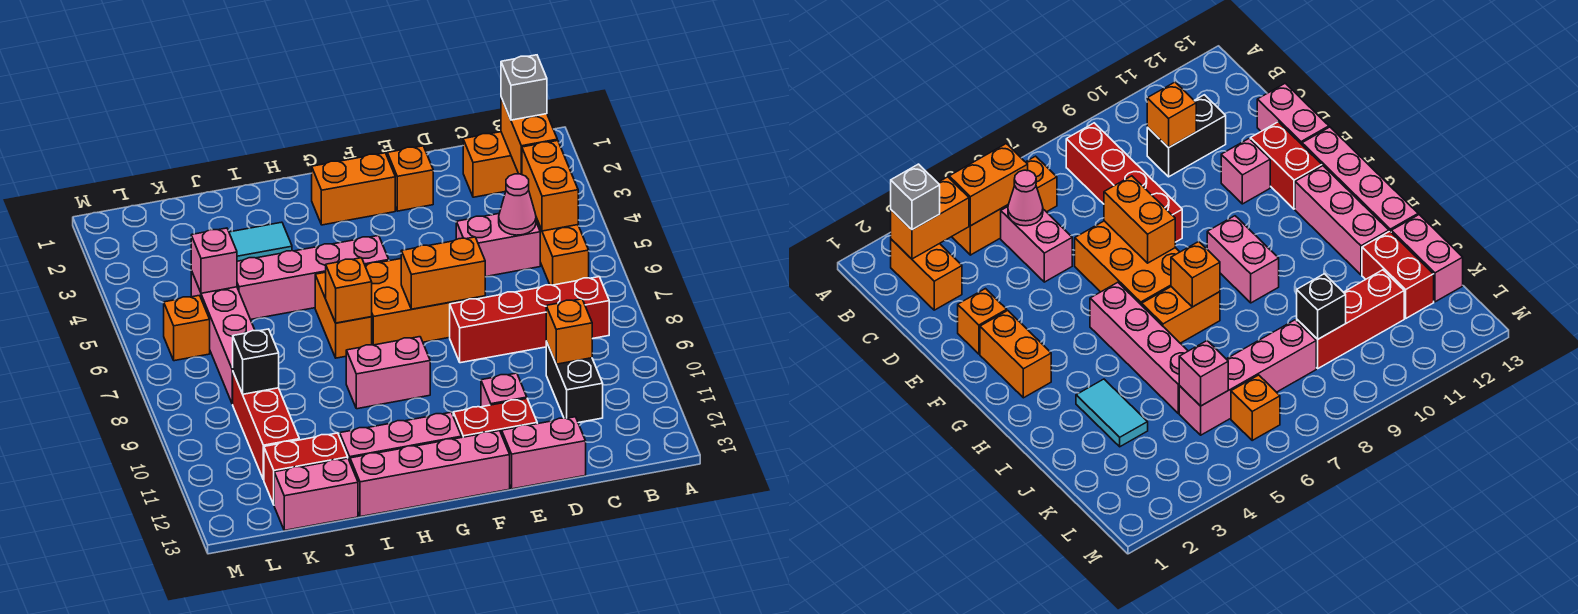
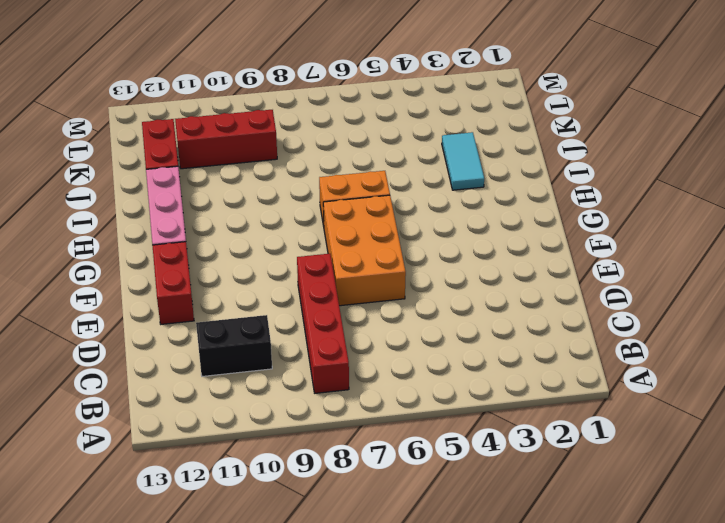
none -> orange brick B2:C2 level 1
none -> orange brick B4:B6 level 1
none -> pink brick C5:D5 level 1
none -> pink brick D13:E13 level 1

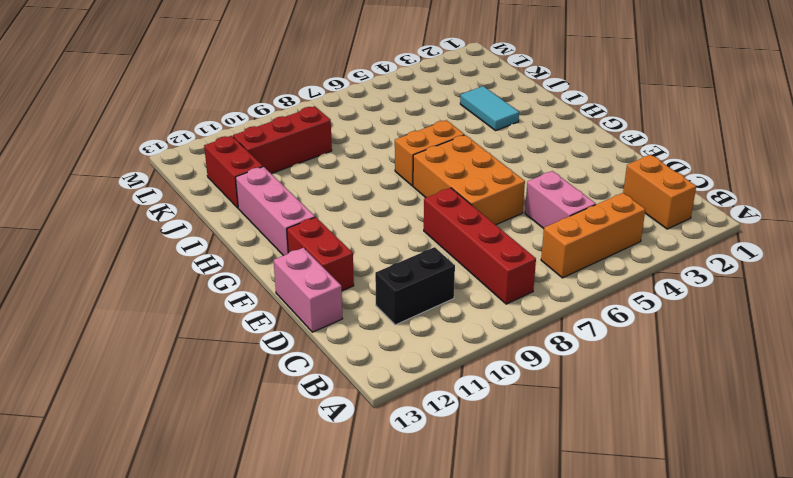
none -> orange brick E2 level 1
none -> pink brick E11 level 1
none -> orange brick F2:G2 level 1
none -> pink brick F13:I13 level 1

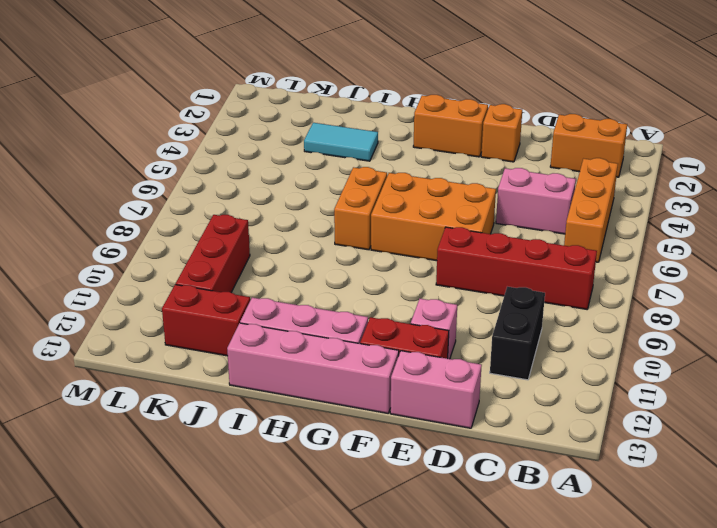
none -> pink brick G5:J5 level 1
none -> pink brick G9:H9 level 1
none -> pink brick J13:K13 level 1
none -> pink brick K5:K8 level 1

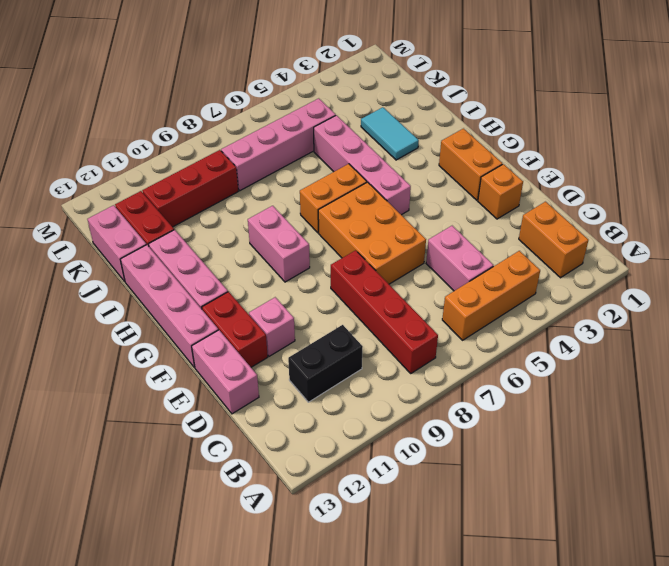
none -> orange brick L6 level 1
none -> orange brick B2:B3 level 2
none -> orange brick B4:B5 level 2
none -> pink cone C5 level 2

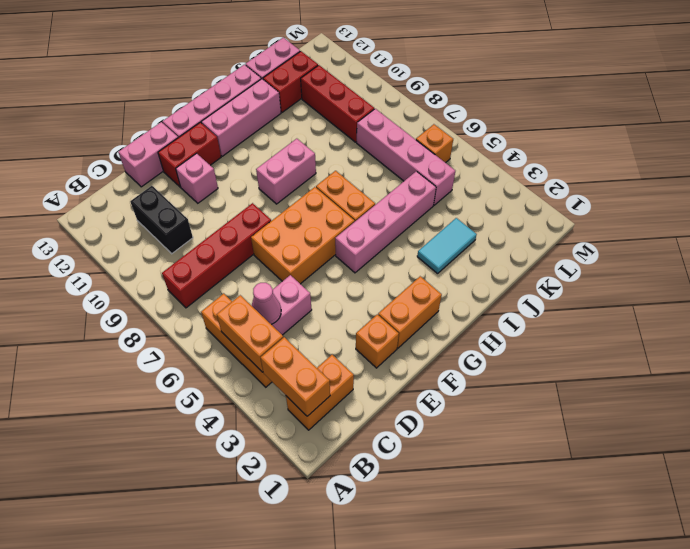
none -> orange brick C10 level 2
none -> orange brick E7:F7 level 2
none -> orange brick H7 level 2
none -> pink brick K5 level 2

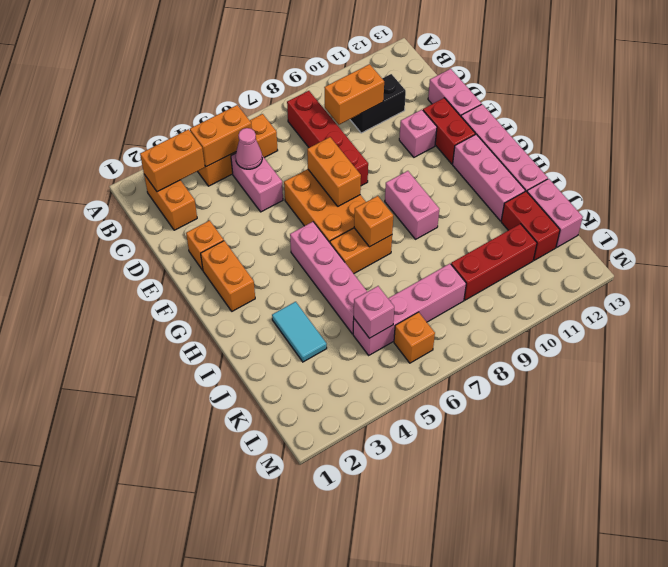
orange brick C9:C10 level 2 -> orange brick C10 level 2
none -> black brick K9 level 2
none -> grey brick B2 level 3

